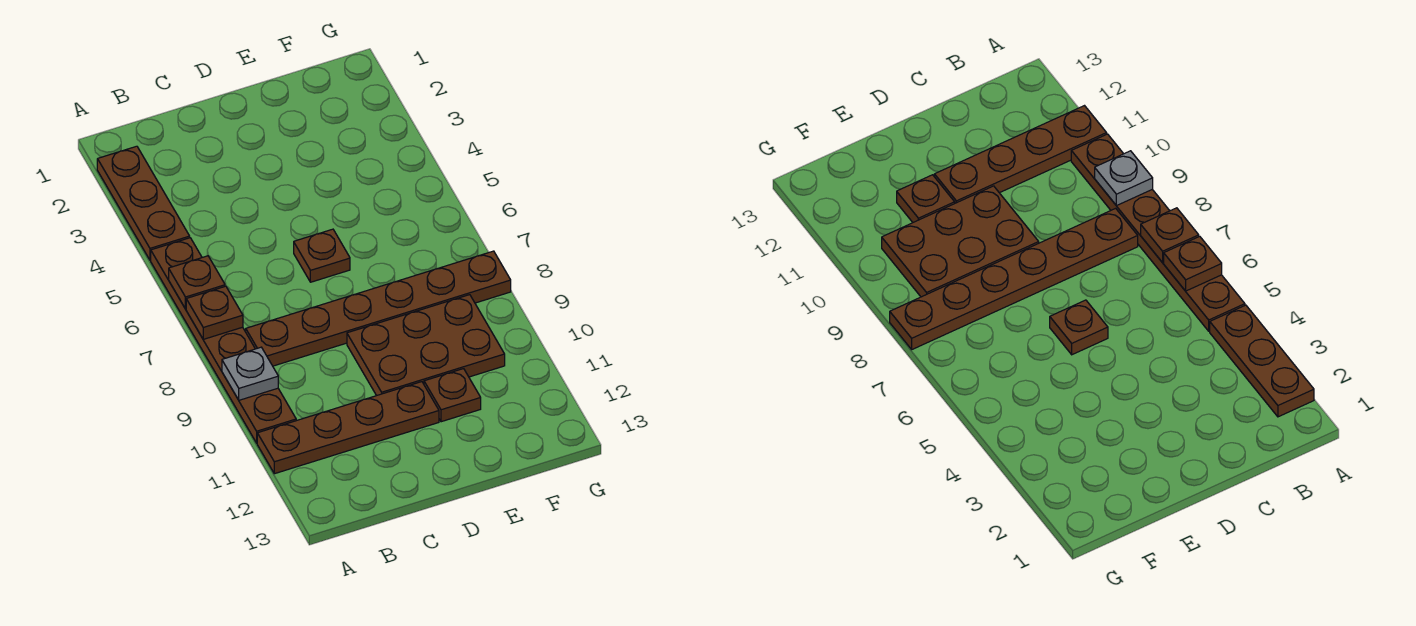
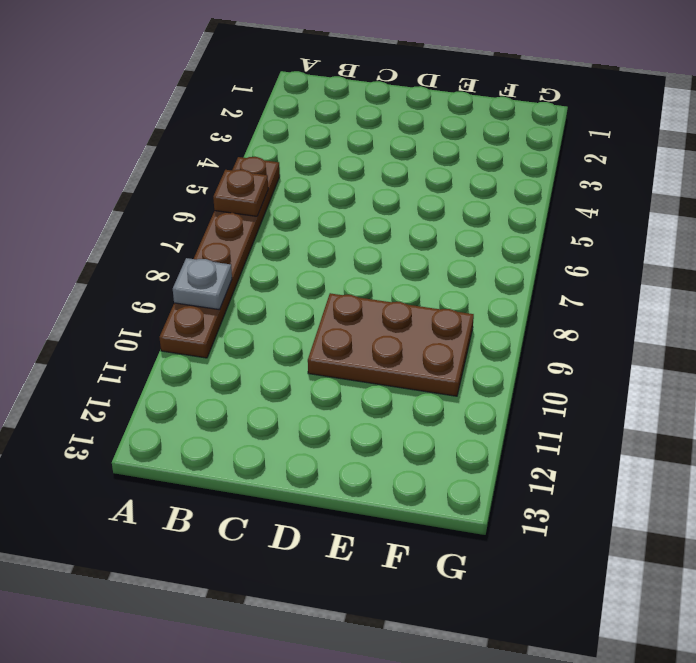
none -> brown plate A2:A4 level 1
none -> brown plate A11:D11 level 1

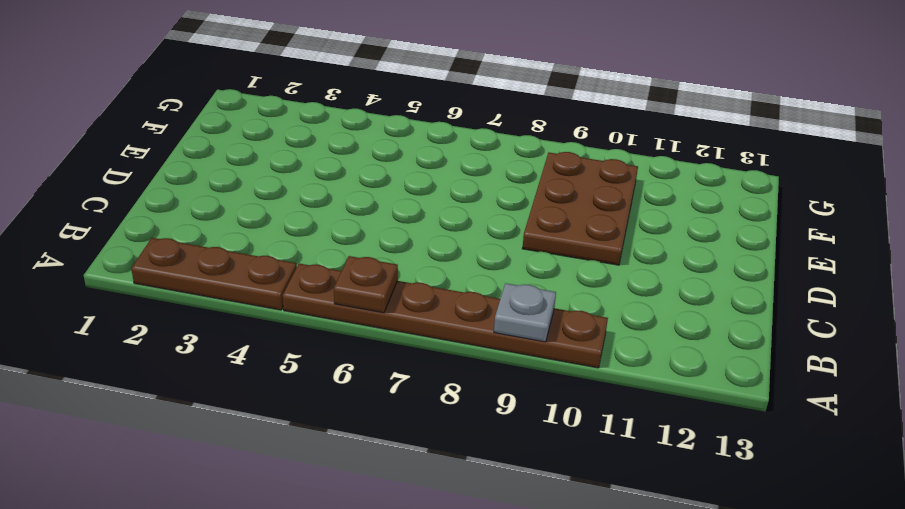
none -> brown plate A11:D11 level 1
none -> brown plate B8:G8 level 1

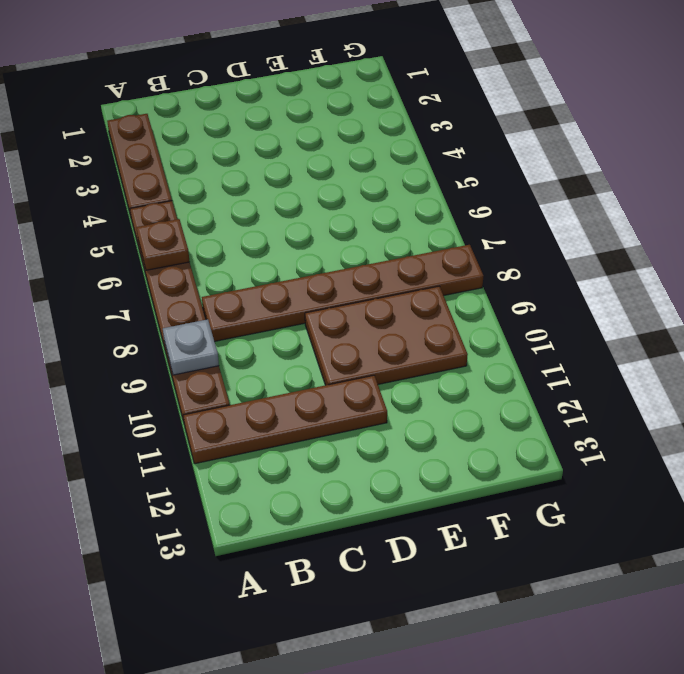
none -> brown plate D6 level 1
none -> brown plate E11 level 1

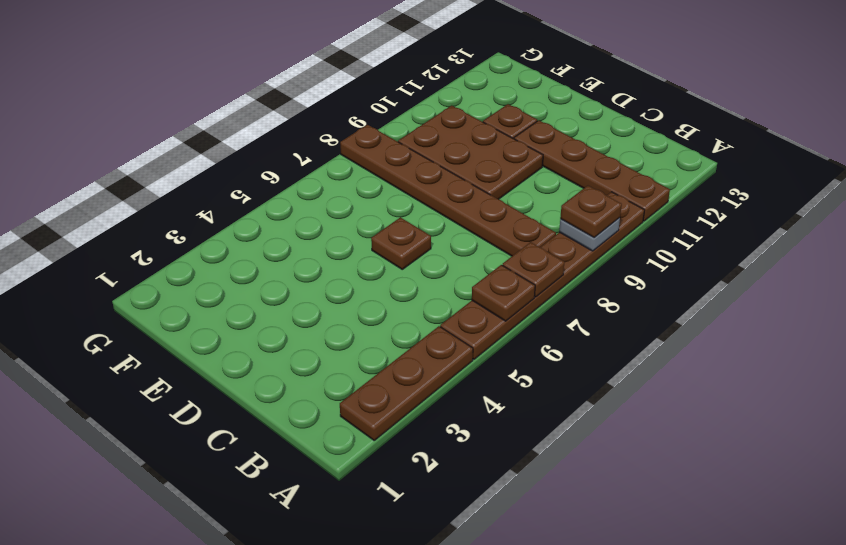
brown plate A9 level 3 -> none

